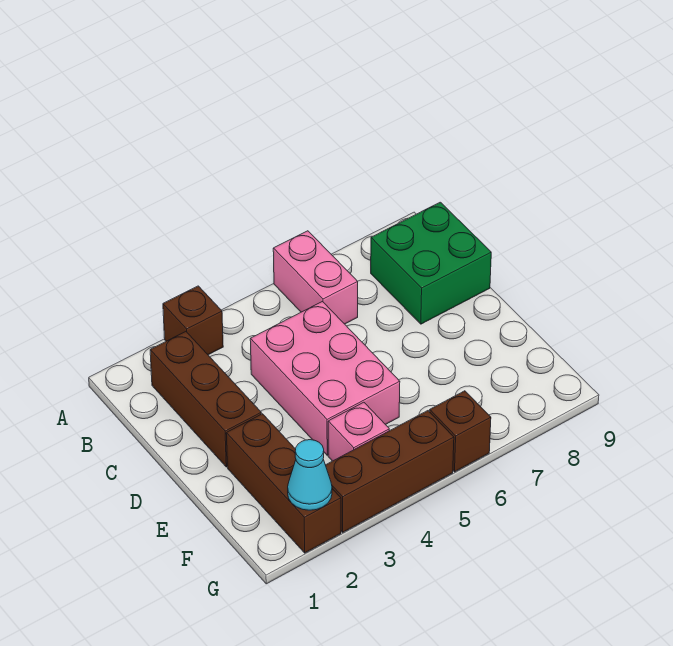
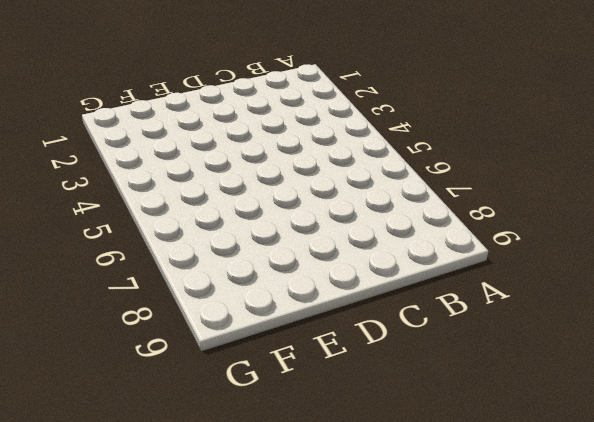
none -> brown brick A3 level 1
none -> pink brick A6:B6 level 1

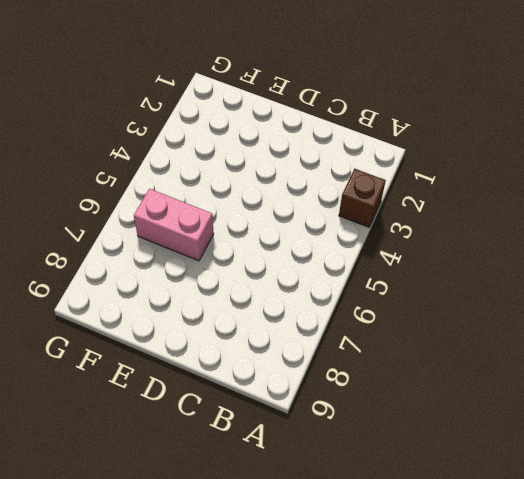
pink brick E6:F6 level 1 -> pink brick A6:B6 level 1
none -> brown brick B2:D2 level 1
none -> green brick B8:C9 level 1

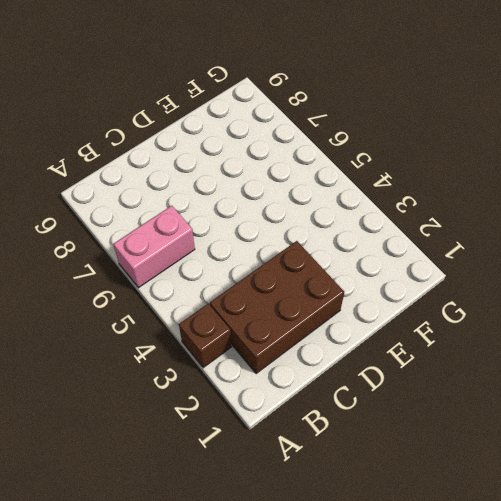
brown brick B2:D3 level 1 -> brown brick B2:D2 level 1
none -> green brick B8:C9 level 1
none -> pink brick C4:E5 level 1

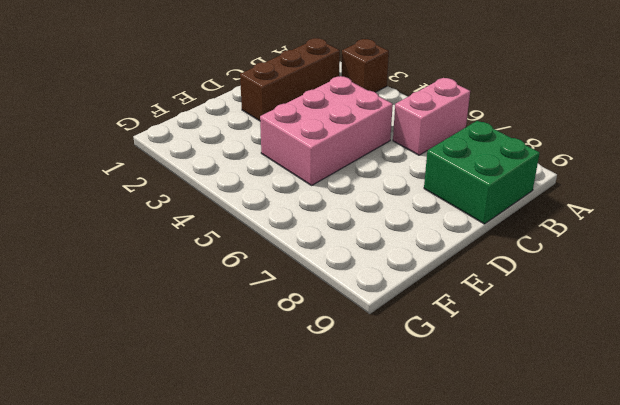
none -> brown brick E2:G2 level 1
none -> pink brick F4 level 1

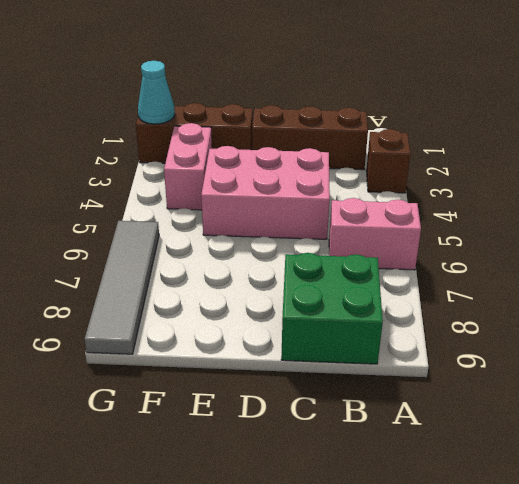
pink brick F3:F4 level 1 -> pink brick F4 level 1
grey tile G6:G9 level 1 -> brown brick G6 level 1
none -> brown brick G3:G5 level 1

